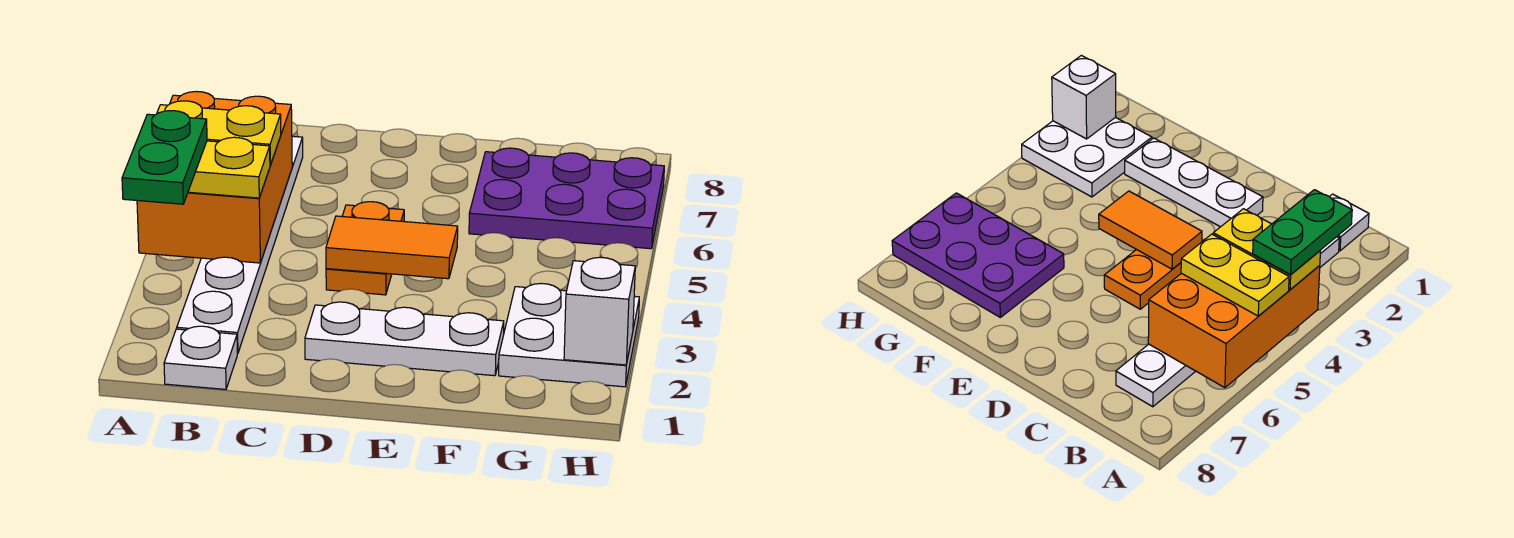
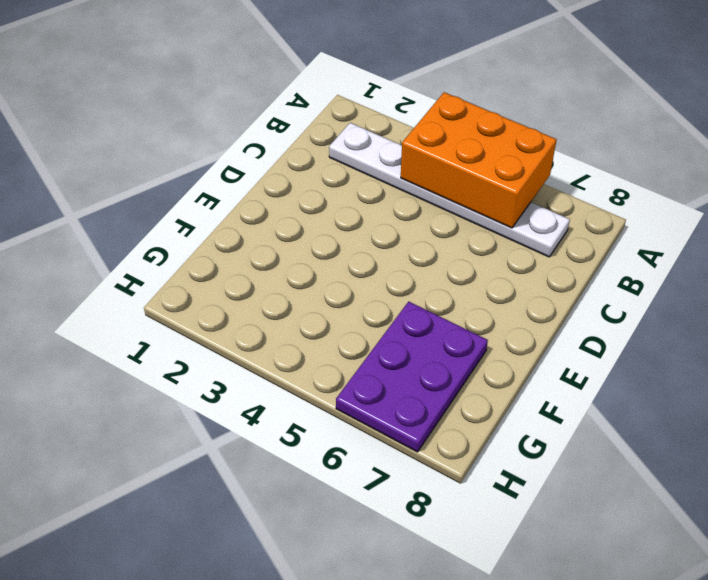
none -> white plate B1 level 1
none -> white plate D2:F2 level 1
none -> orange plate D4:D5 level 1

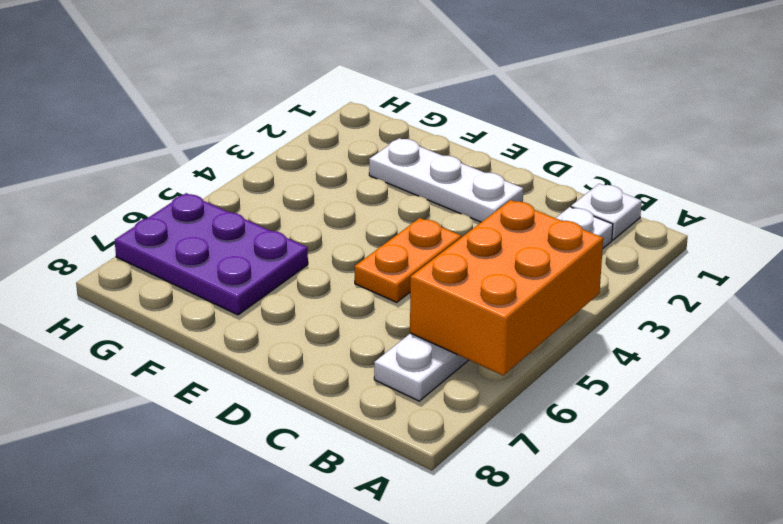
none -> white plate G2:H3 level 1
none -> orange tile D4:E4 level 2
none -> white brick H2 level 2

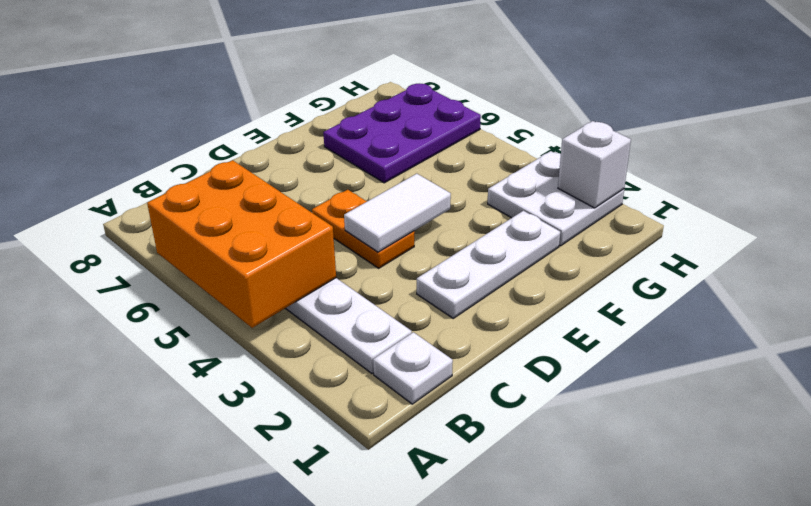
white tile D4:E4 level 2 -> orange tile D4:E4 level 2
none -> yellow plate A4:B4 level 3
none -> yellow plate A5:B5 level 3
none -> green plate A3:A4 level 4

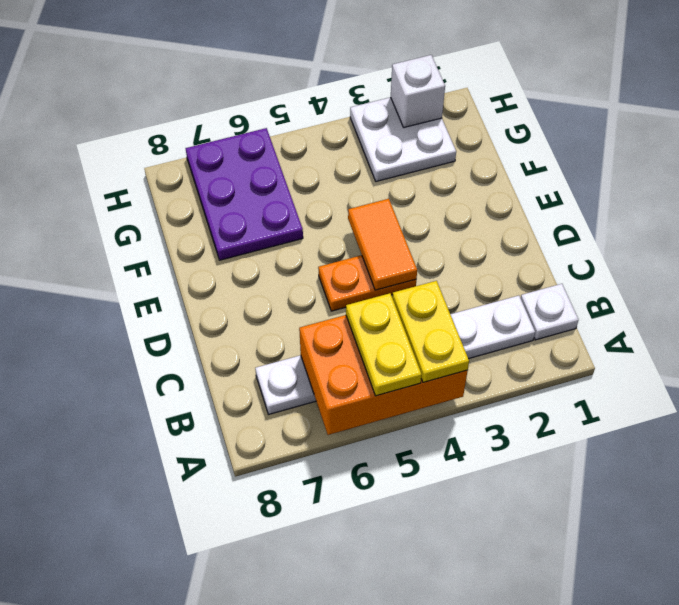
none -> white plate D2:F2 level 1
none -> green plate A3:A4 level 4

